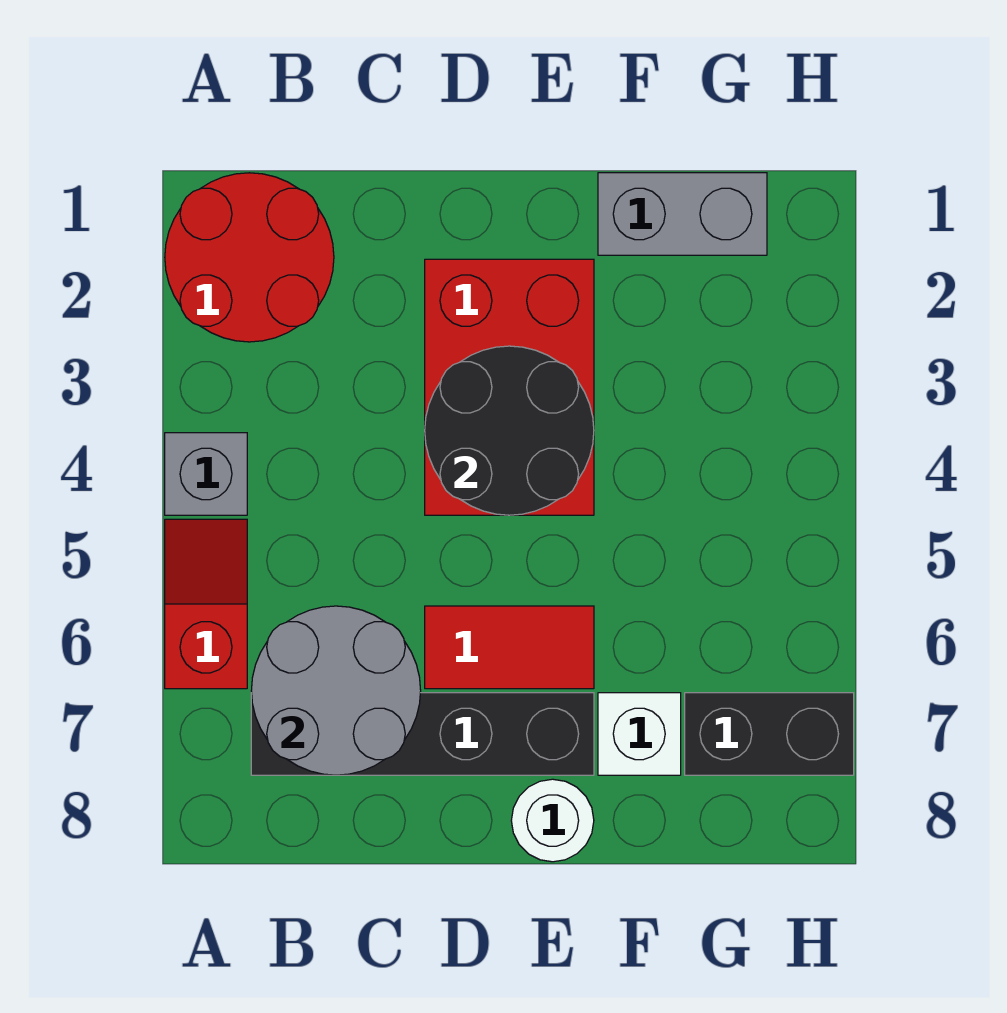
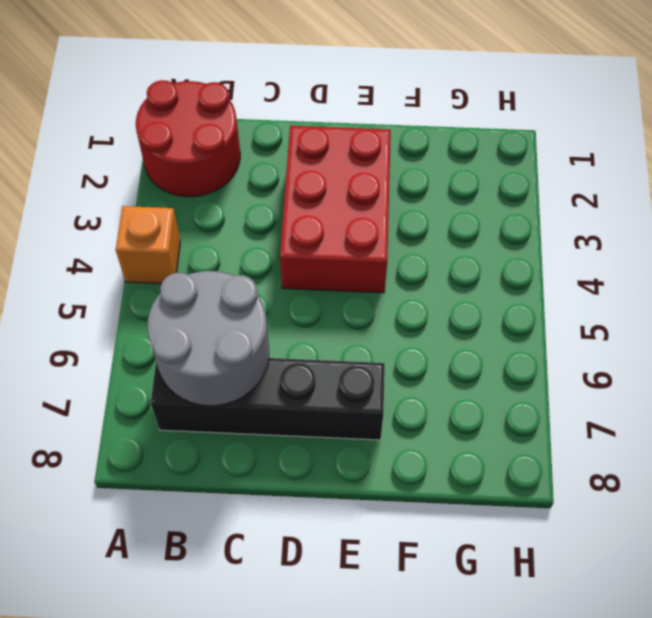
orange brick A4 level 1 -> grey brick A4 level 1
none -> red slope A5:A6 level 1 top 6
none -> red tile D6:E6 level 1
none -> white round brick E8 level 1

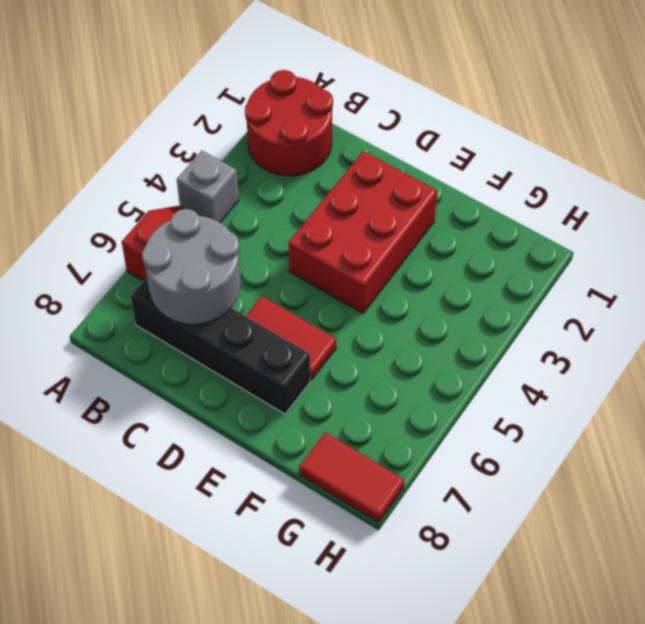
red tile G8:H8 level 1 -> none
none -> white round brick E8 level 1
none -> grey brick F1:G1 level 1
none -> white brick F7 level 1

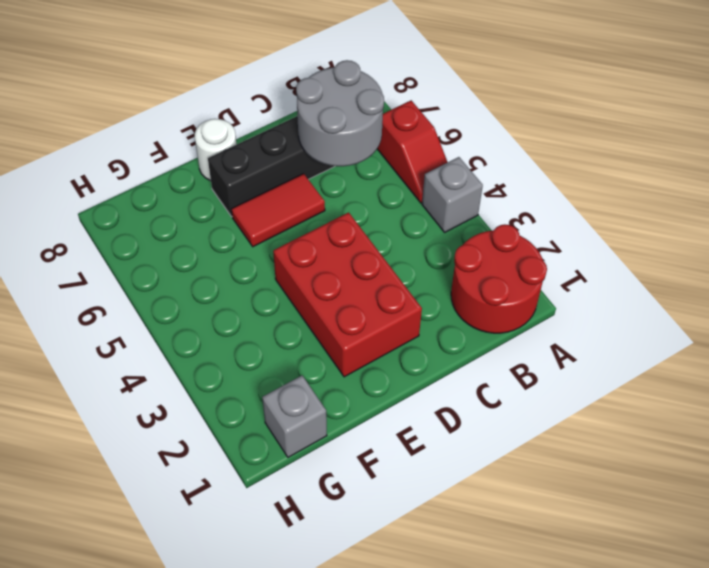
grey brick G1 level 1 -> grey brick F1:G1 level 1
none -> white brick F7 level 1
none -> black brick G7:H7 level 1
none -> black round brick D3:E4 level 2

